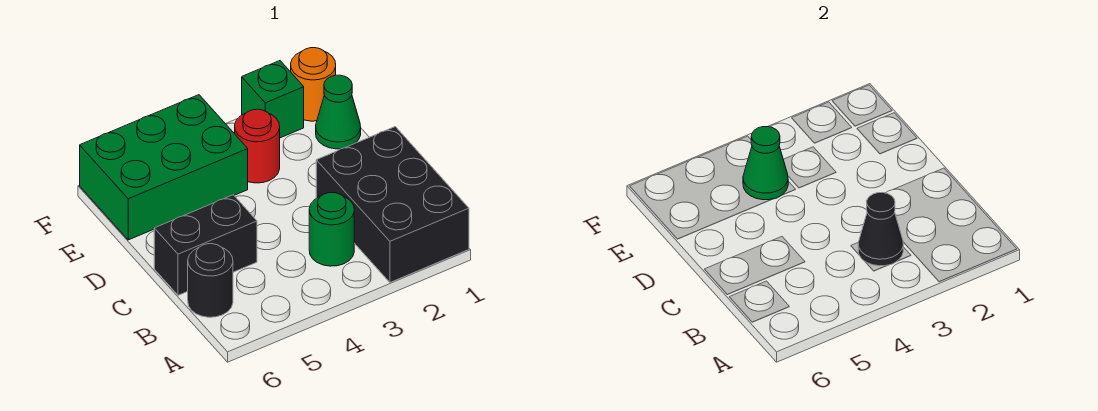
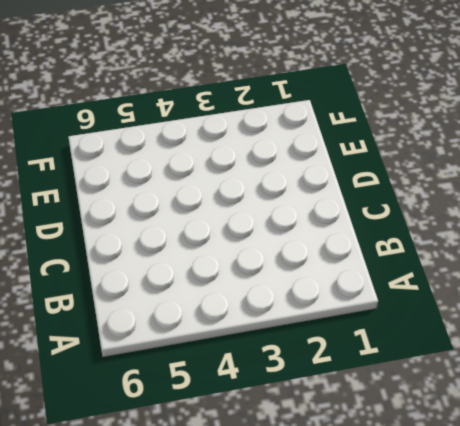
none -> black brick A1:C2 level 1
none -> green round brick B3 level 1

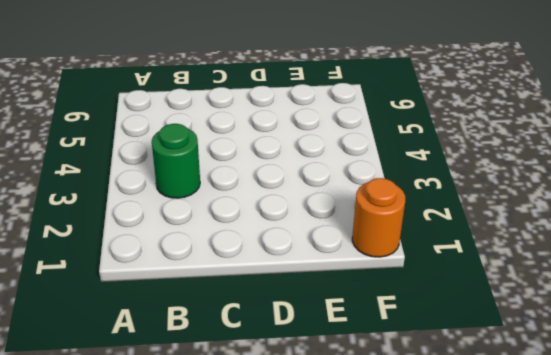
none -> black brick A1:C2 level 1
none -> black round brick B6 level 1

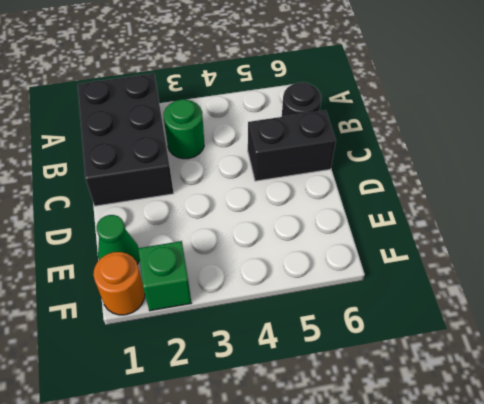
none -> red round brick E3 level 1
none -> green brick E4:F6 level 1

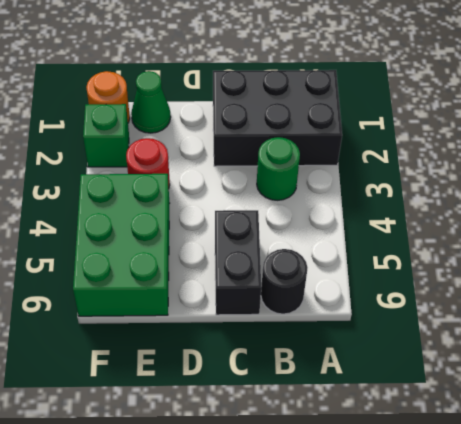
none -> black cone B3 level 2
none -> green cone E4 level 2

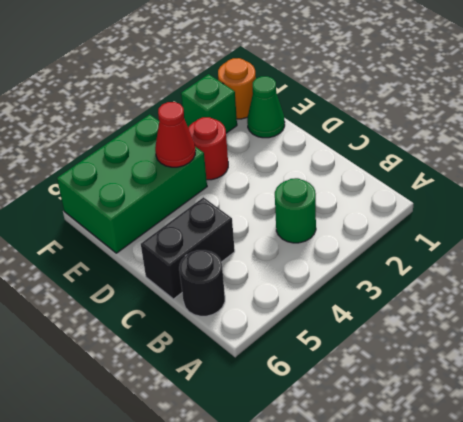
red cone E4 level 2 -> green cone E4 level 2
none -> black brick A1:C2 level 1
none -> black cone B3 level 2

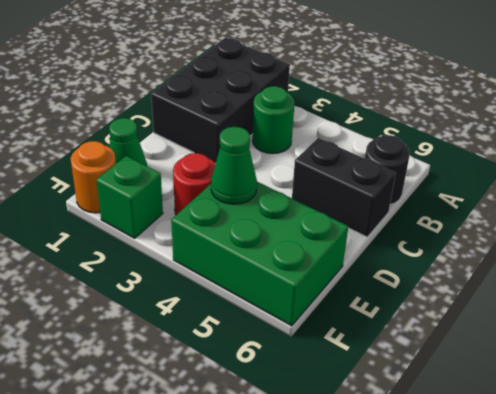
none -> black cone B3 level 2

